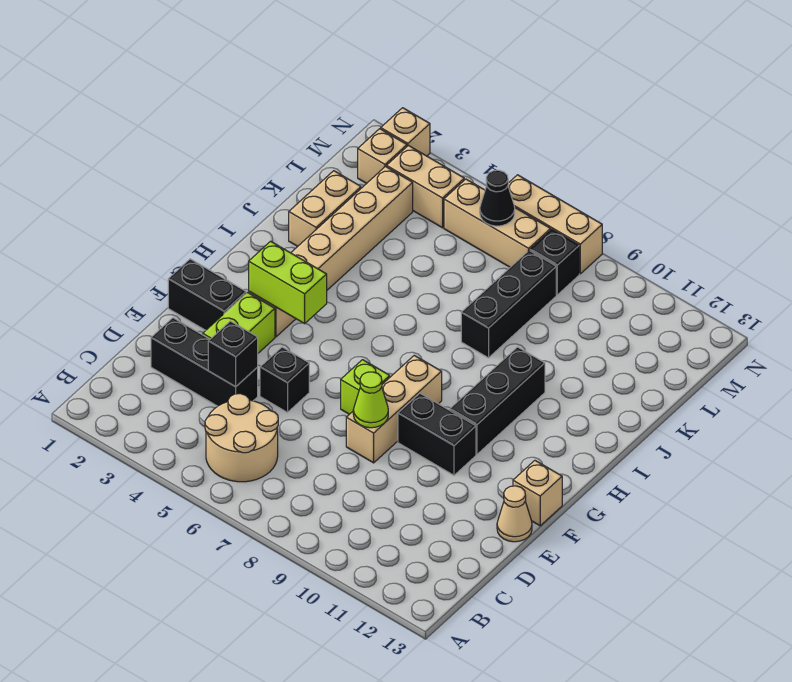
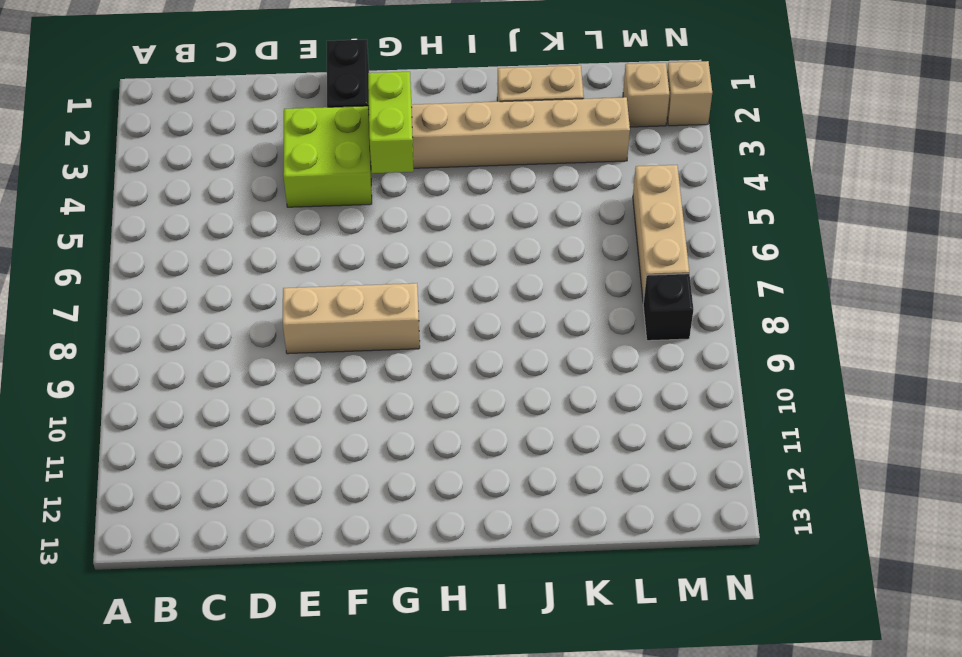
lime brick E3:F4 level 1 -> lime brick E3:F3 level 1
none -> tan round brick B5:C6 level 1
none -> black brick D2:D4 level 1
none -> black brick E5 level 1

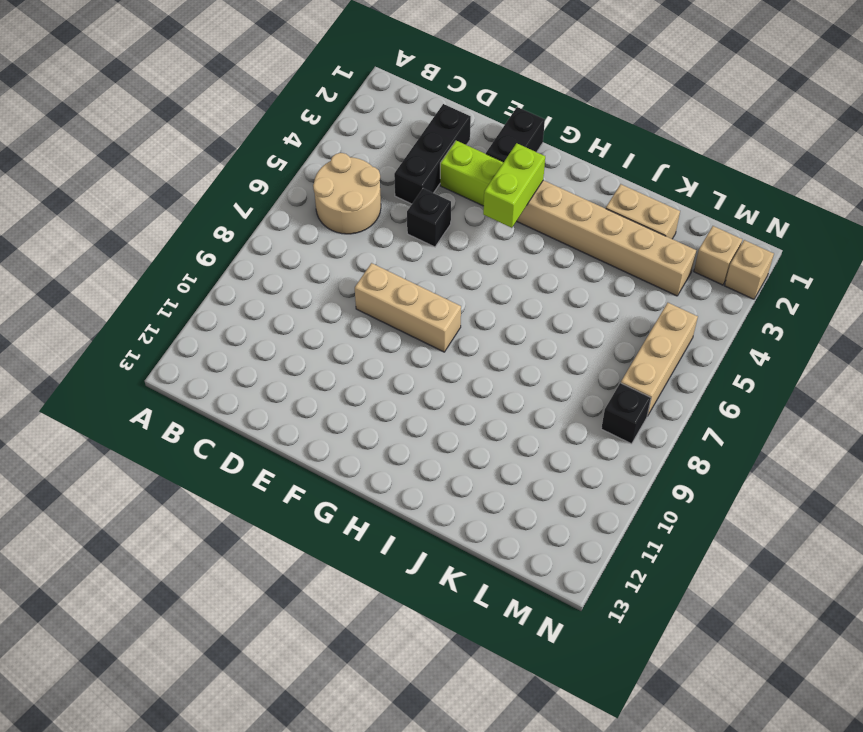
none -> tan cone E13 level 1
none -> lime brick F7 level 1
none -> black brick F9:F10 level 1

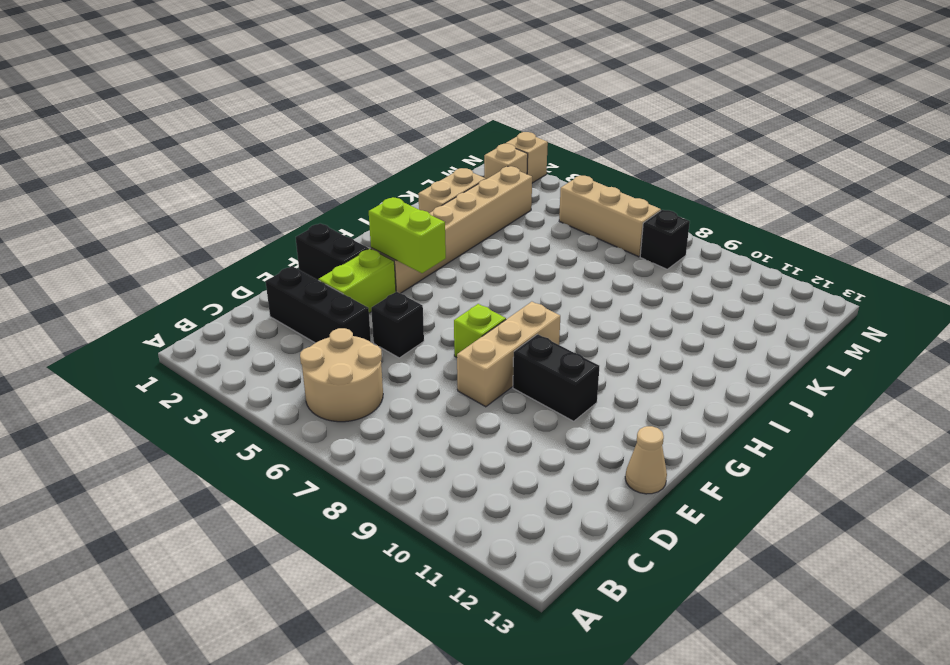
none -> tan brick F13 level 1
none -> black brick G10:I10 level 1
none -> black brick J8:L8 level 1

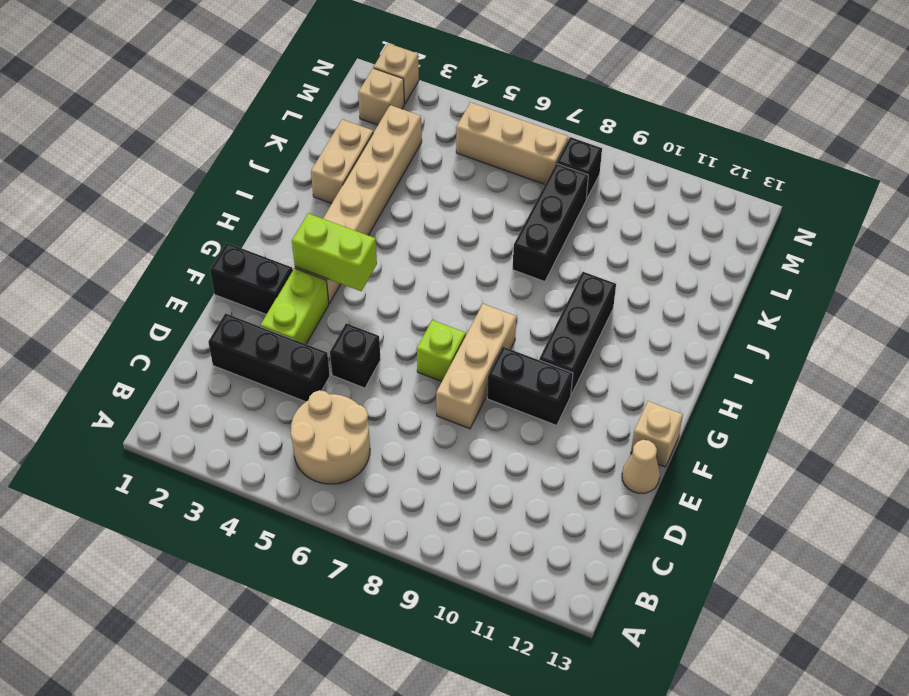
none -> tan brick M3:M4 level 1
none -> tan brick N6:N8 level 1
none -> black brick D4 level 2

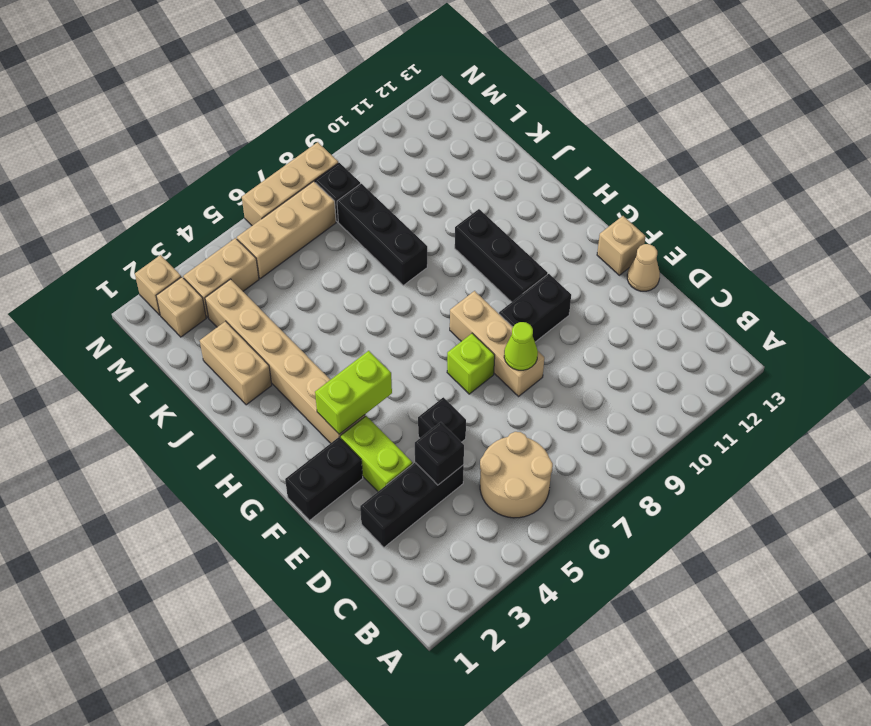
none -> black cone M6 level 2

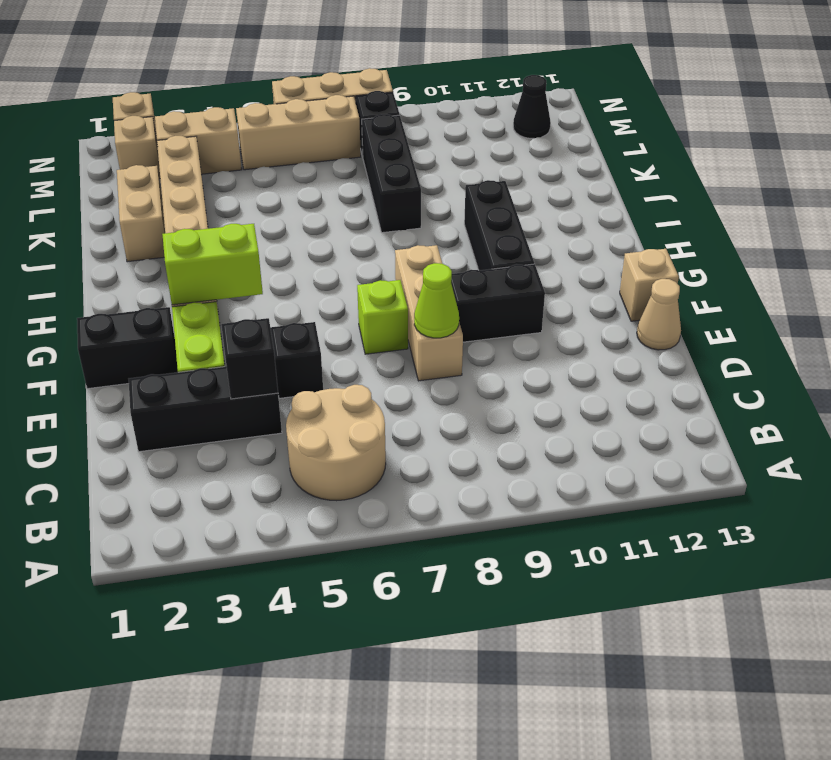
black cone M12 level 1 -> black cone M6 level 2

